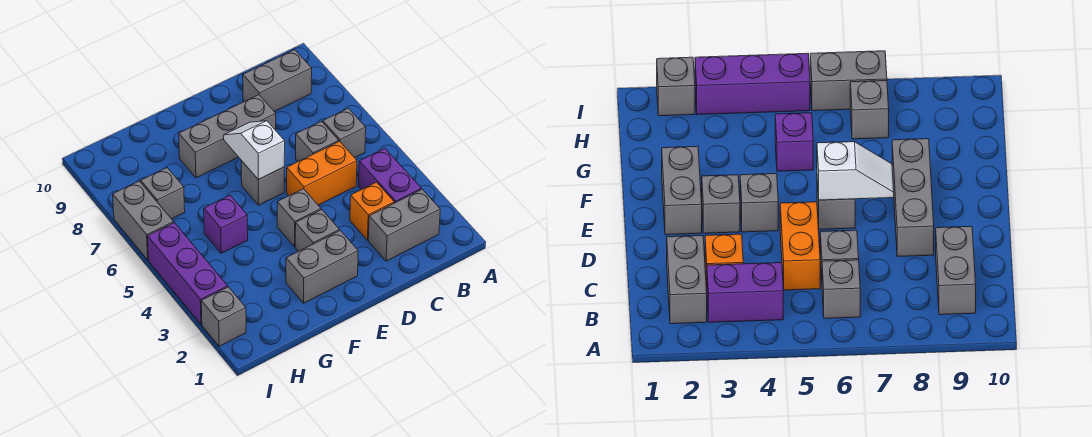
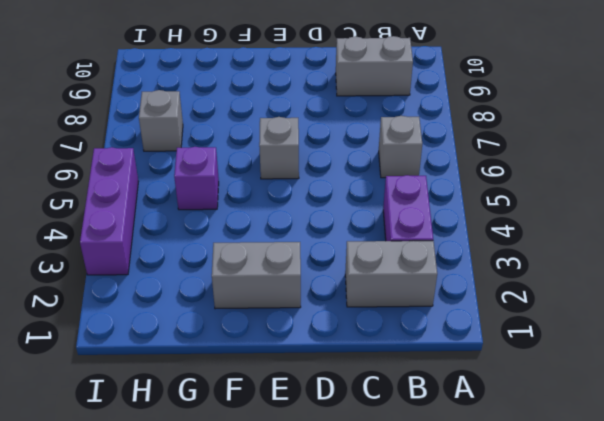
none -> orange brick C3 level 1
none -> orange brick C5:D5 level 1
none -> grey brick C6 level 1

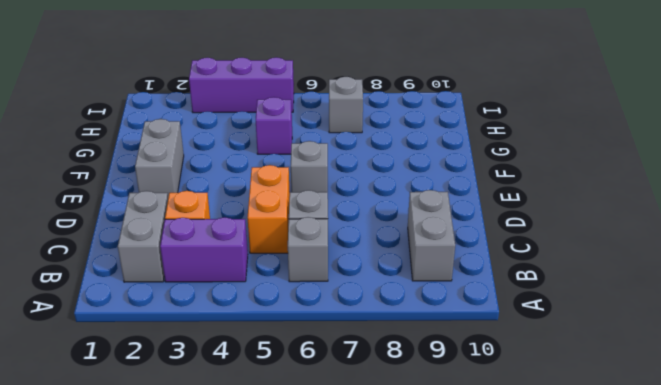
none -> grey brick D8:F8 level 1
none -> grey brick E3 level 1
none -> grey brick E4 level 1

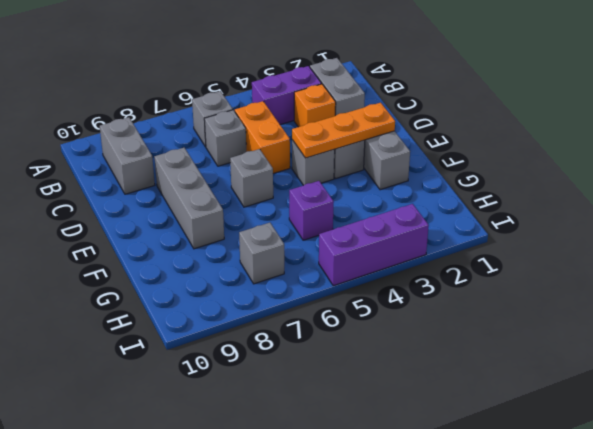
orange plate E2:E4 level 2 -> none
none -> grey brick I2 level 1
none -> grey brick I6:I7 level 1
none -> white slope E6:E7 level 2 top 6

